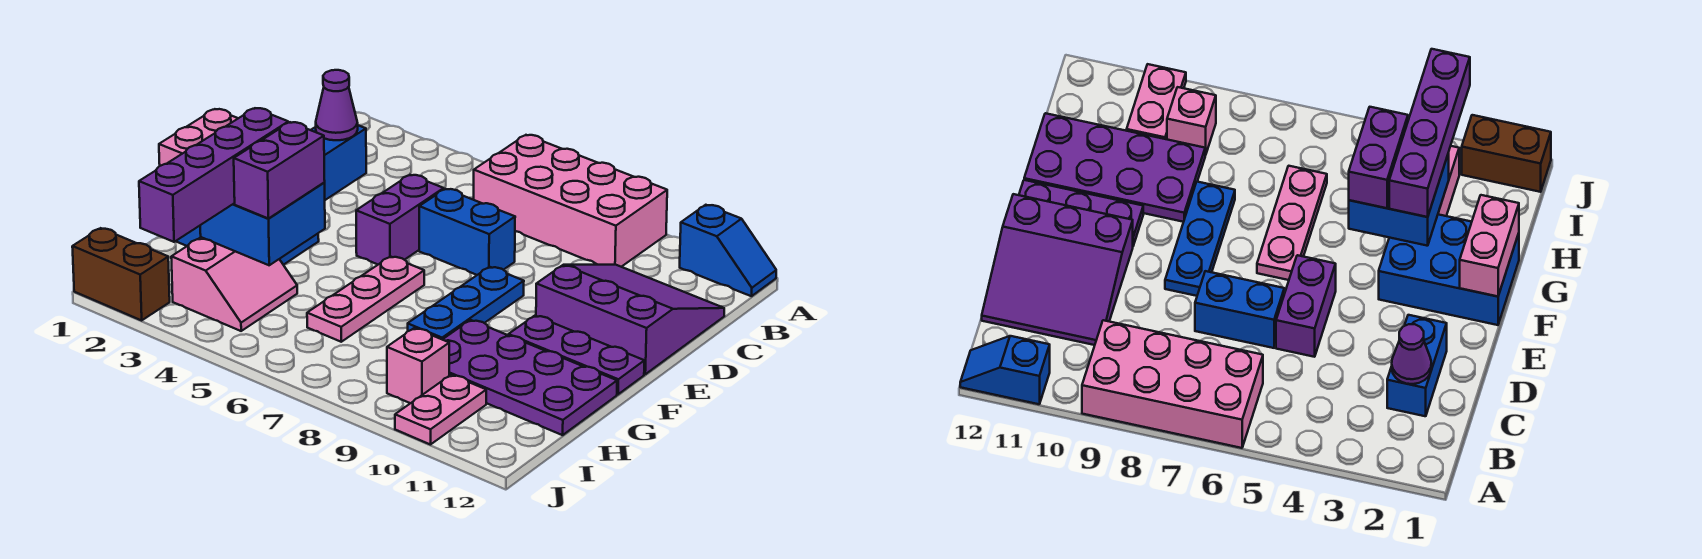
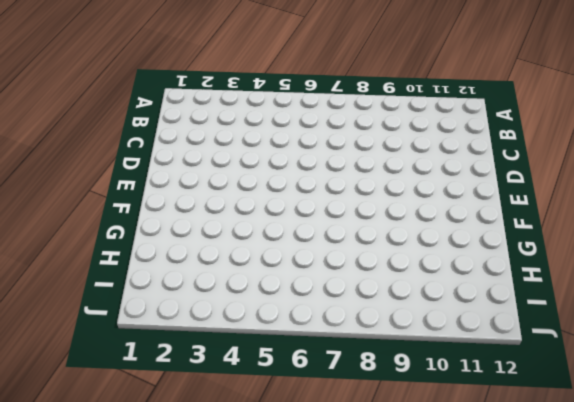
none -> pink brick A6:B9 level 1
none -> blue slope A11:A12 level 1 top 11
none -> blue brick C2:D2 level 1

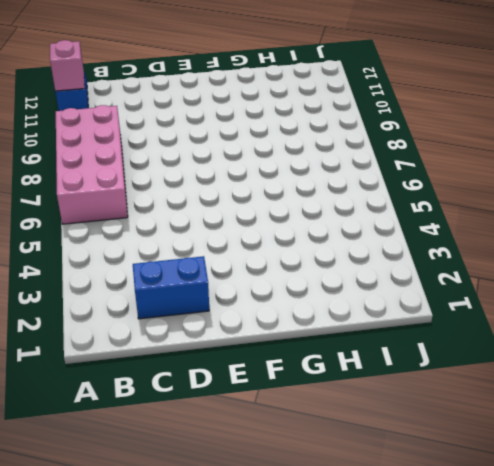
pink brick A11 level 2 -> pink brick I9 level 1
none -> purple slope C10:E12 level 1 top E
none -> purple brick D5:E5 level 1
none -> blue brick D6:D7 level 1

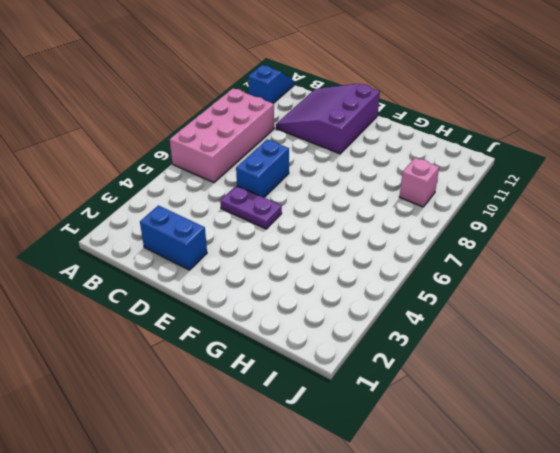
purple plate D5:E5 level 1 -> purple brick D5:E5 level 1
none -> blue plate E8:G8 level 1
none -> blue brick F1:G3 level 1
none -> pink plate F6:H6 level 1

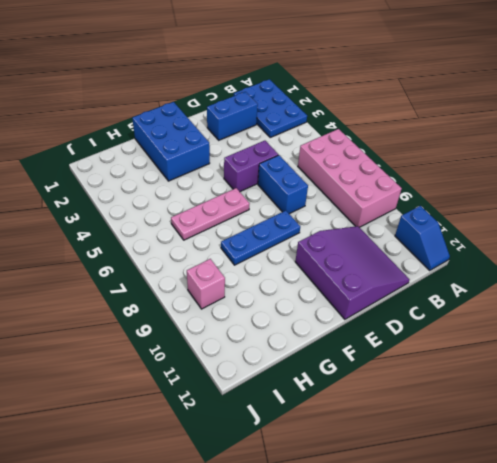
blue plate A1:B3 level 1 -> none
none -> purple plate F10:F12 level 1
none -> purple plate G9:H12 level 1
none -> pink slope H3:I4 level 1 top 3

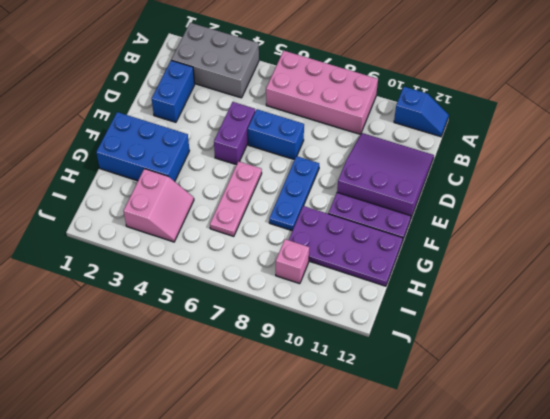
grey brick A2:B4 level 1 -> none
none -> pink plate I10:J10 level 1
none -> brown brick J1:J2 level 1
none -> purple cone C2 level 2

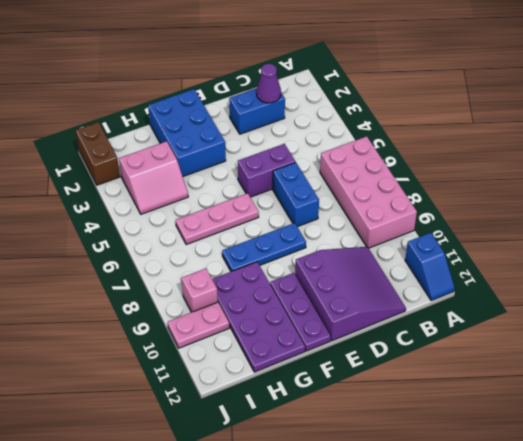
none -> pink brick F1:G1 level 2
none -> blue brick G3:H4 level 2
none -> purple brick G3:J3 level 3

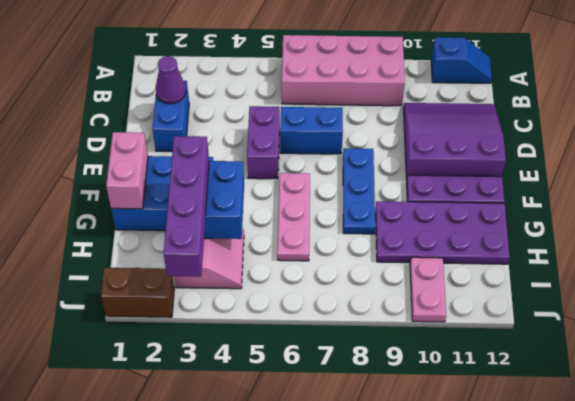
none -> pink brick I9 level 1
none -> purple brick G4:H4 level 3

